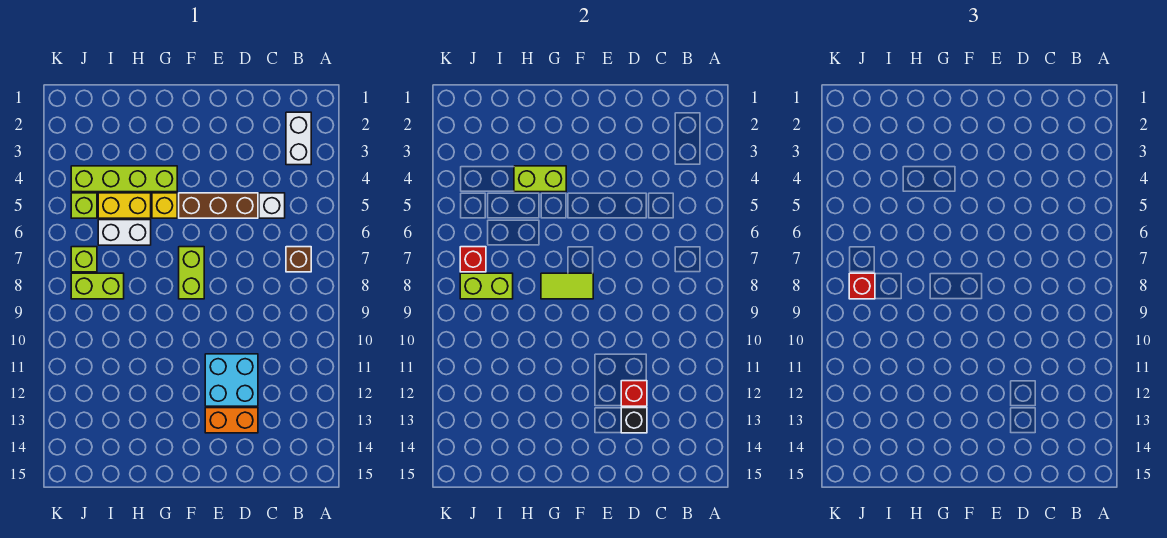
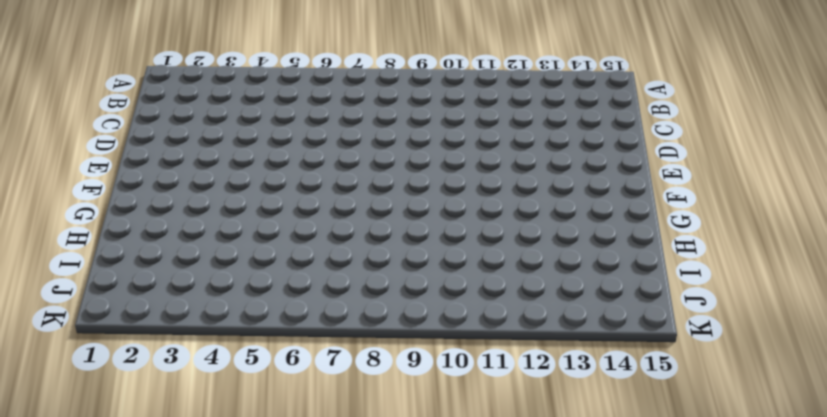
none -> white brick B2:B3 level 1
none -> brown brick B7 level 1
none -> white brick C5 level 1

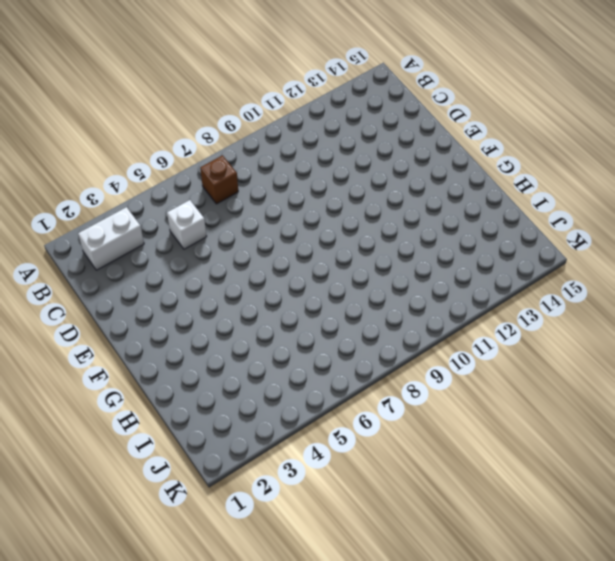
none -> brown brick D5:F5 level 1
none -> cyan brick D11:E12 level 1
none -> orange brick D13:E13 level 1

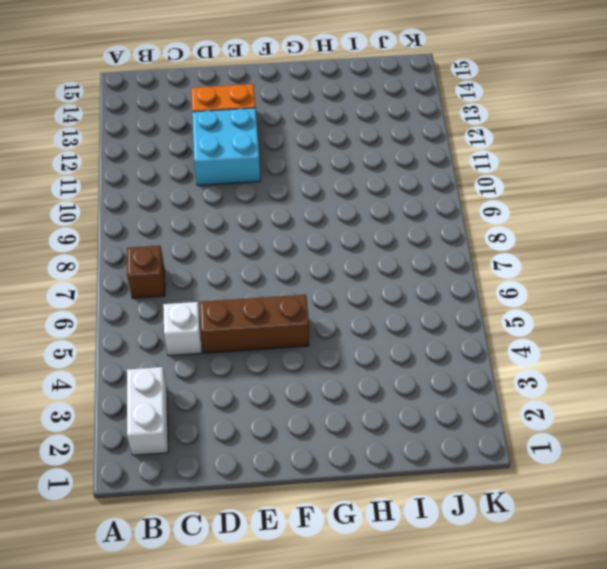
none -> lime brick F7:F8 level 1
none -> lime brick G4:J4 level 1
none -> yellow brick G5 level 1

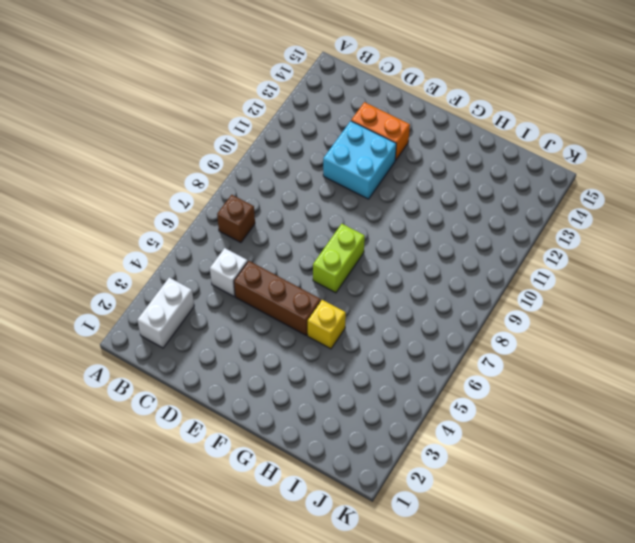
none -> lime brick G4:J4 level 1
none -> yellow brick H5:I5 level 1
none -> white brick H6:I6 level 1

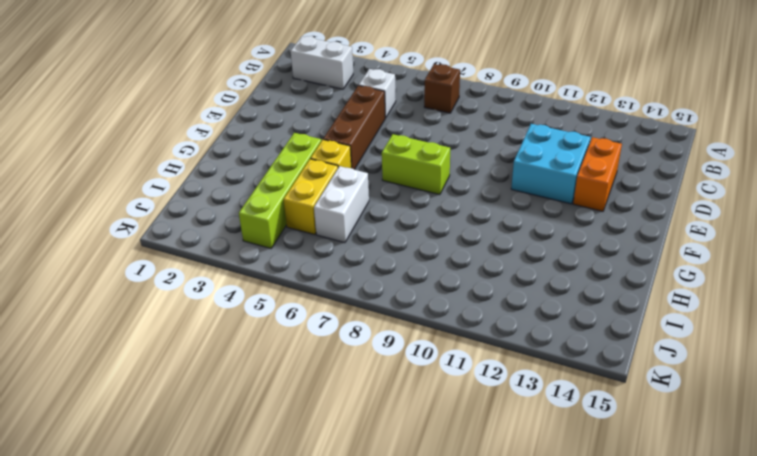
none -> lime brick I8:J8 level 1
none -> lime brick J5 level 1
none -> lime brick J7 level 1

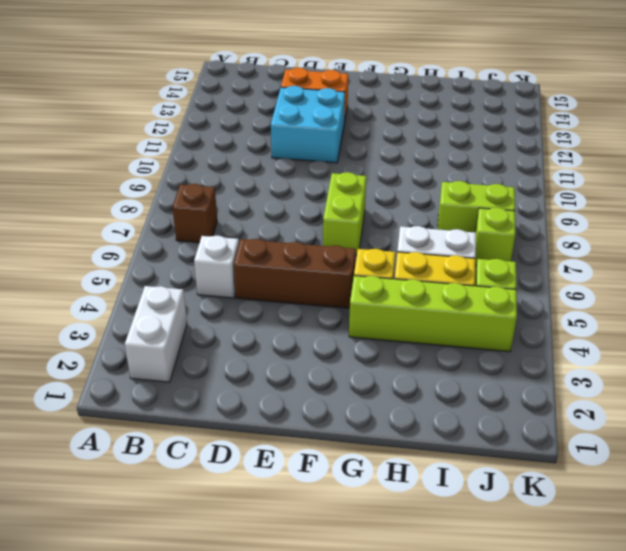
none -> red brick D12 level 2
none -> black brick D13 level 2
none -> lime tile F8:G8 level 2

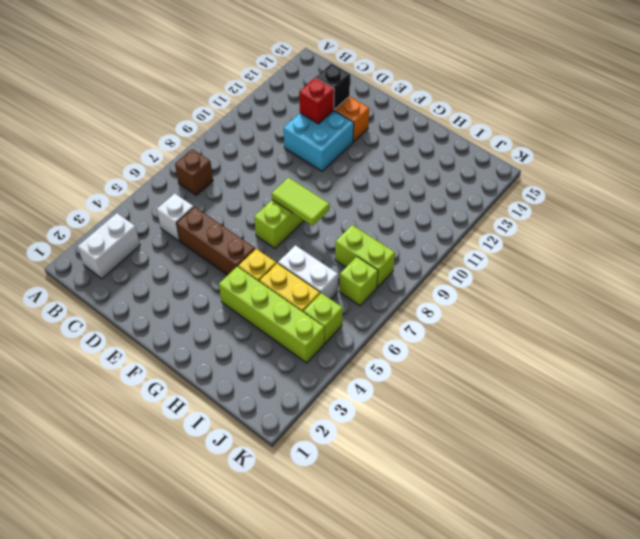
none -> lime brick G4:H4 level 2
none -> lime brick I8:J8 level 2
none -> red brick J7 level 2

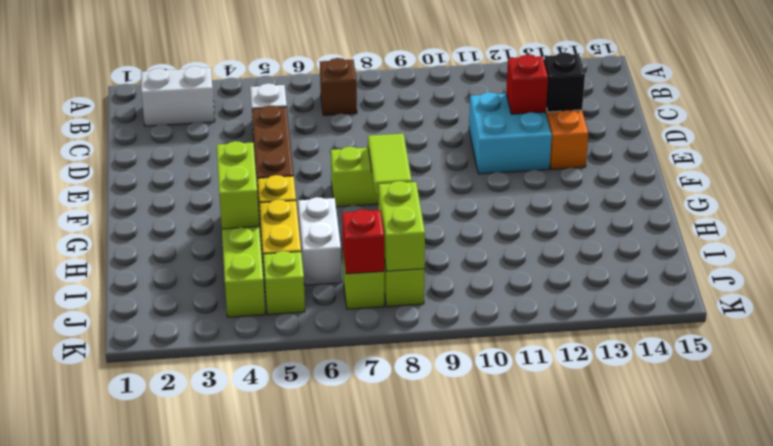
none -> red brick J8 level 3

